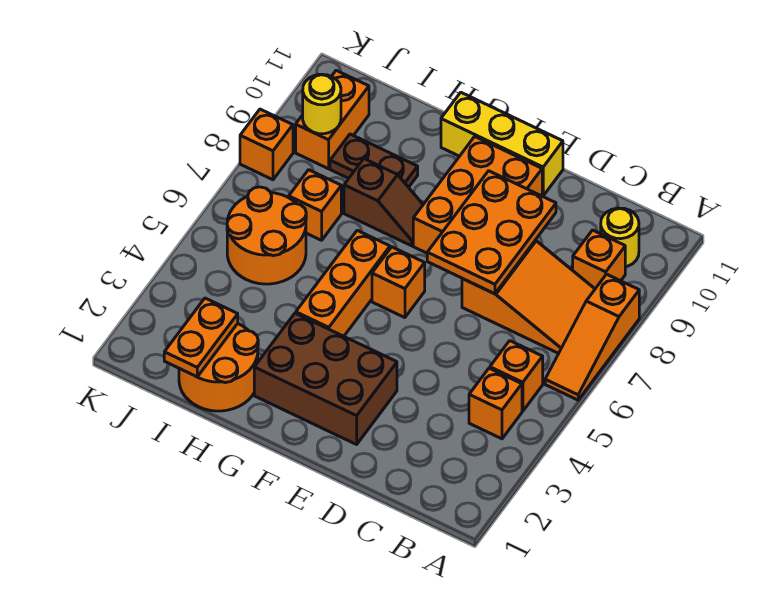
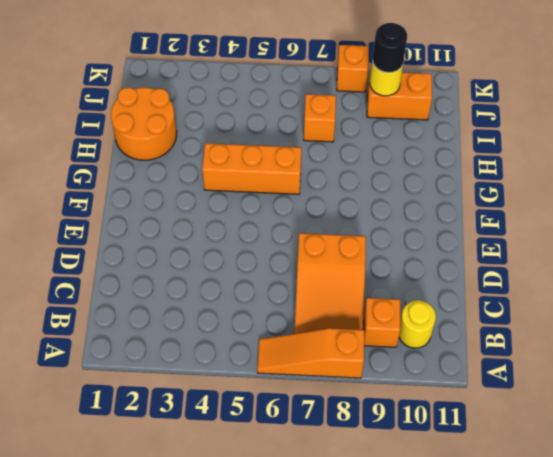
black round brick J9 level 3 -> none
none -> orange brick B4 level 1
none -> orange brick B5 level 1
none -> brown brick E2:G3 level 1

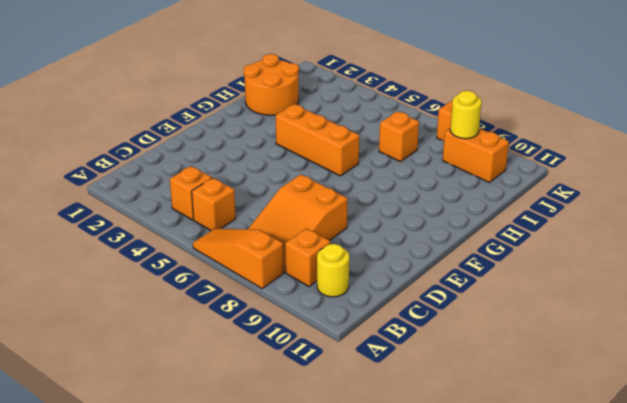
none -> brown brick E2:G3 level 1
none -> orange brick E8:F10 level 1
none -> yellow brick E11:G11 level 1

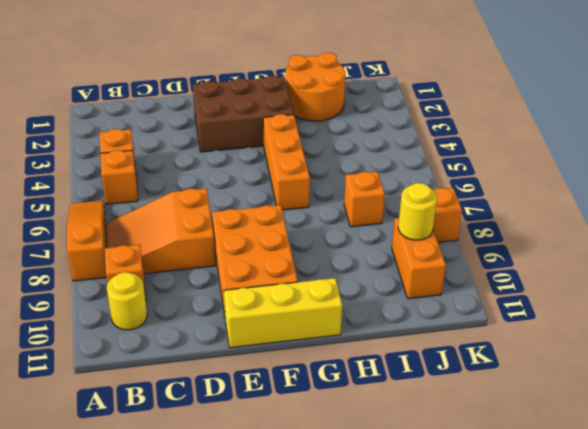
none -> orange brick F6 level 1
none -> brown slope G8:H8 level 1 top H
none -> brown plate H9:I9 level 1

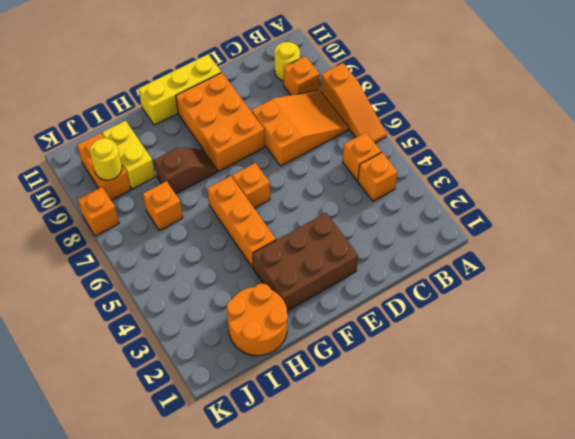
yellow brick I9:I10 level 1 -> brown plate H9:I9 level 1
none -> orange round brick I5:J6 level 1
none -> orange plate D7:E9 level 2
none -> orange plate I1:I2 level 2

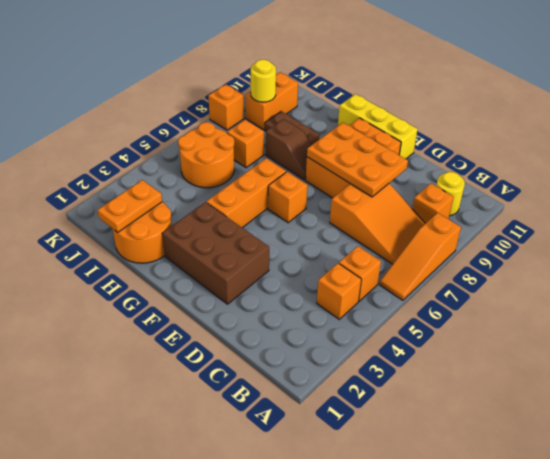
orange plate D8:F9 level 2 -> orange plate D7:E9 level 2

